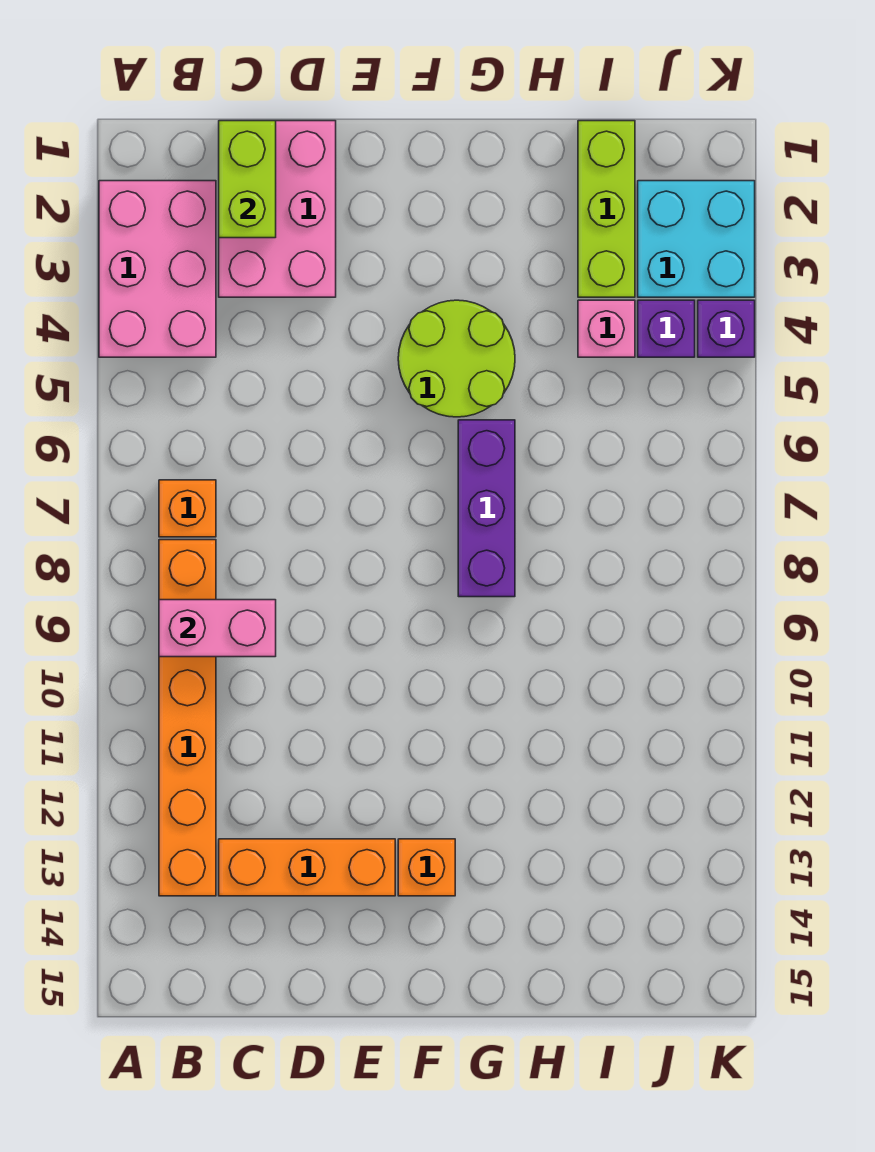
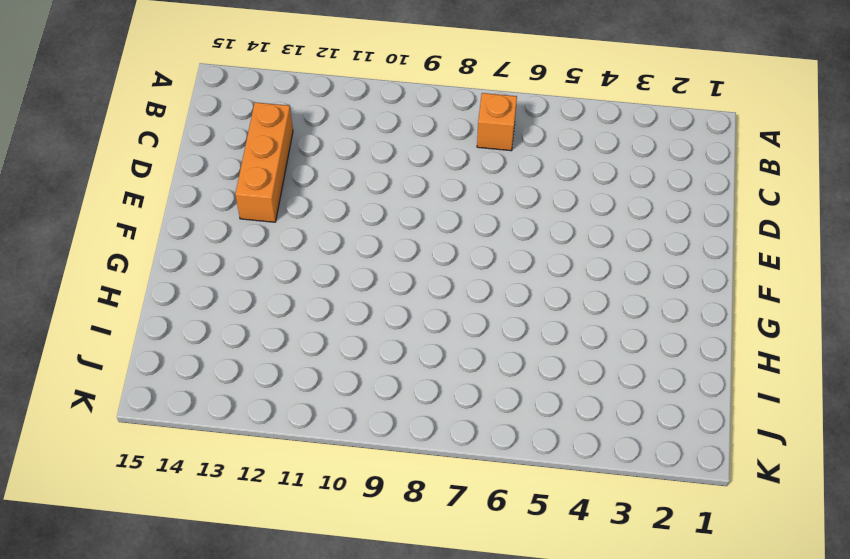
none -> pink brick A2:B4 level 1
none -> orange brick B8:B13 level 1
none -> pink brick C1:D3 level 1

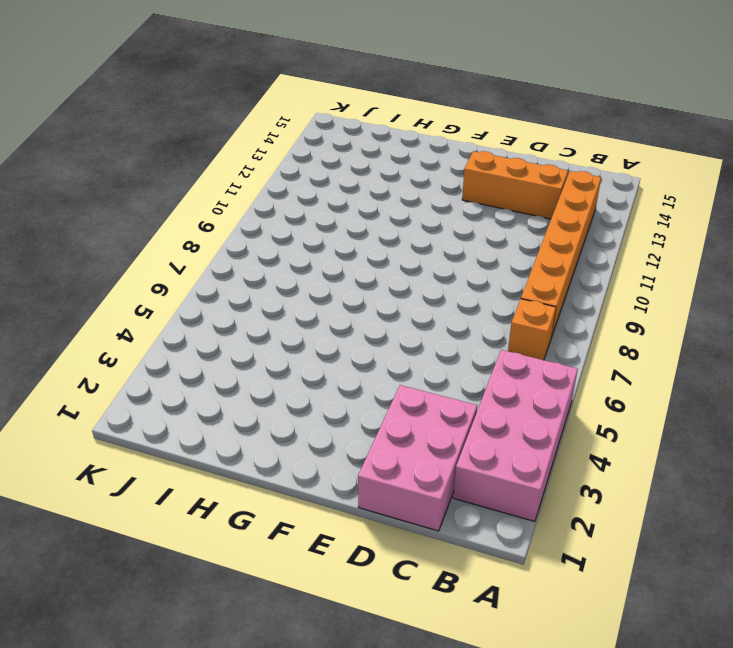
pink brick A2:B5 level 1 -> pink brick A2:B4 level 1
none -> lime round brick F4:G5 level 1
none -> orange brick F13 level 1
none -> purple brick G6:G8 level 1

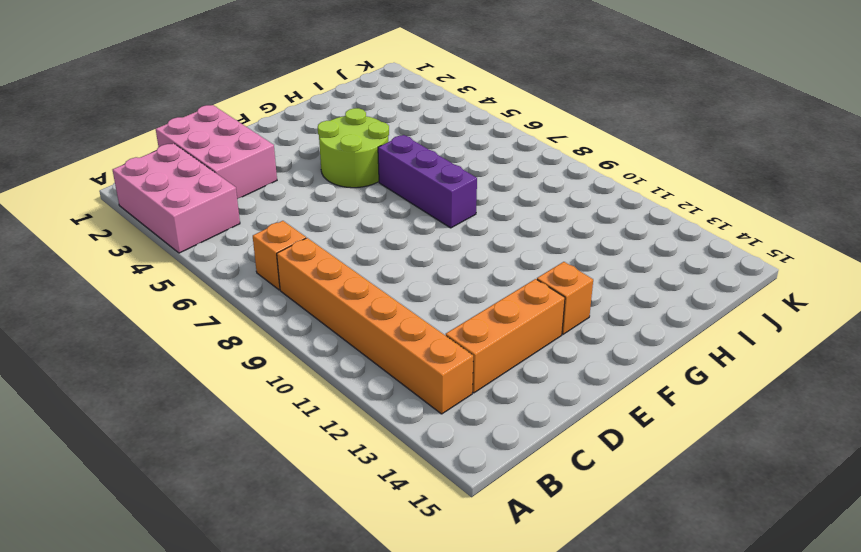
none -> lime brick I1:I3 level 1
none -> pink brick I4 level 1
none -> cyan brick J2:K3 level 1

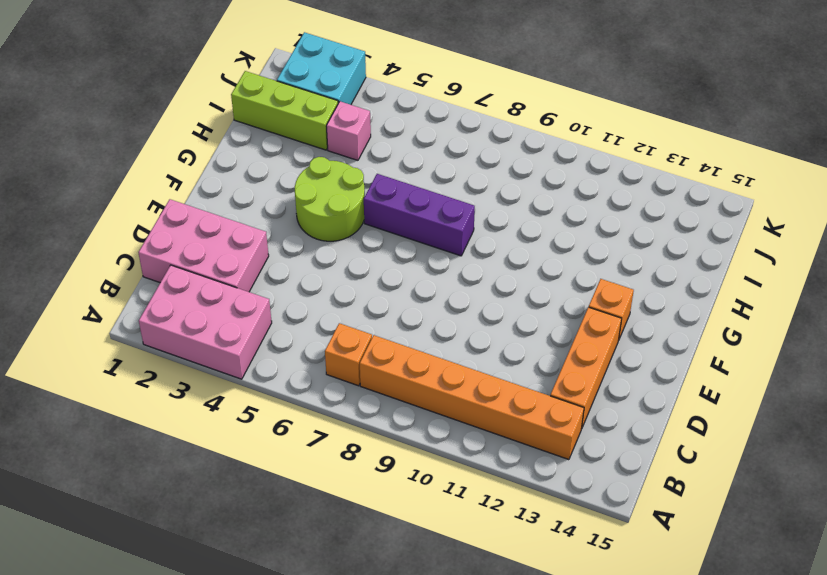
none -> purple brick J4 level 1
none -> purple brick K4 level 1
none -> pink brick B9:C9 level 2

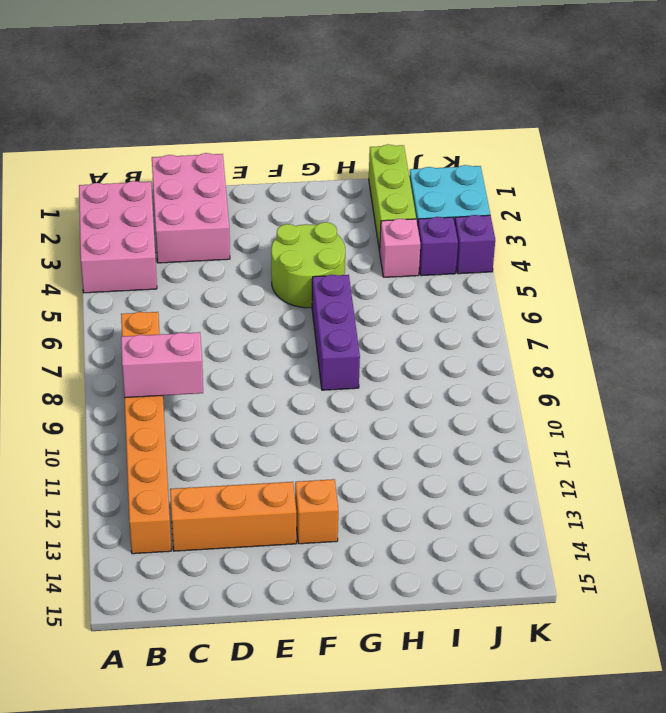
none -> lime brick C1:C2 level 2

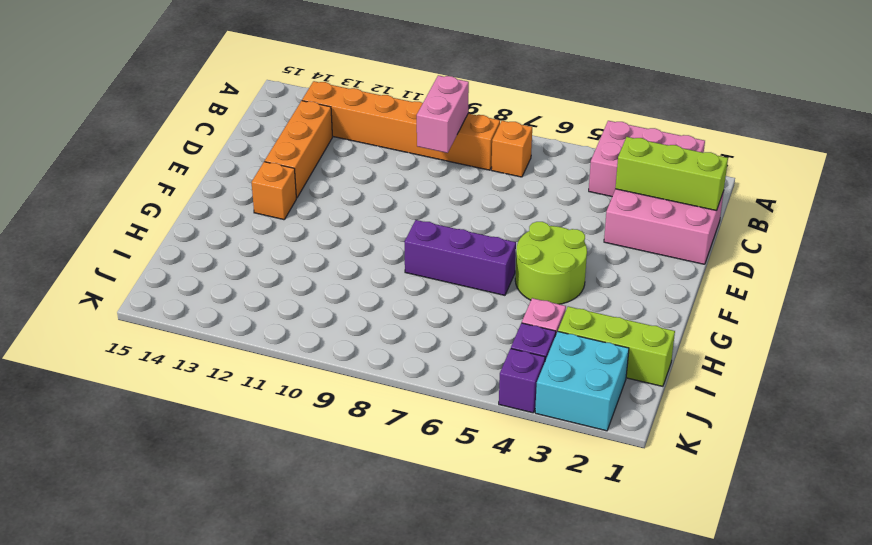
lime brick C1:C3 level 2 -> lime brick C1:C2 level 2

